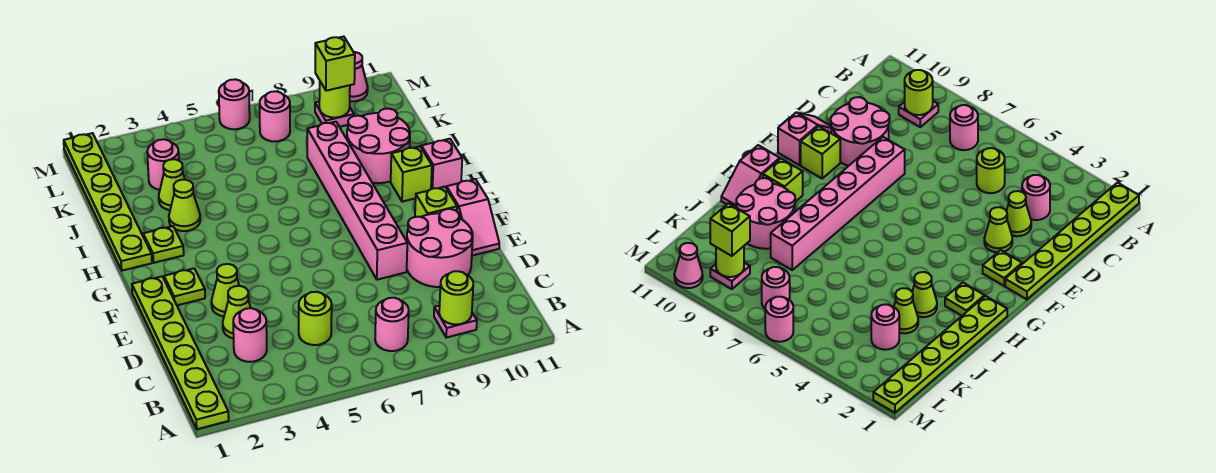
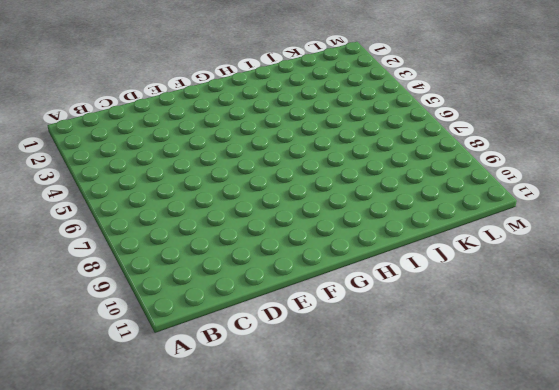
none -> lime plate A1:F1 level 1
none -> pink round brick B7 level 1
none -> pink plate B9 level 1

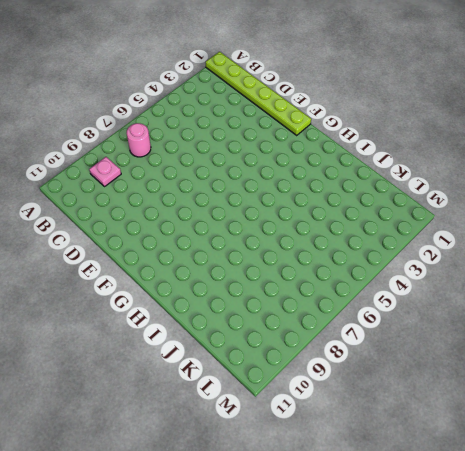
none -> pink round brick C3 level 1
none -> lime round brick C5 level 1
none -> lime cone D3 level 1

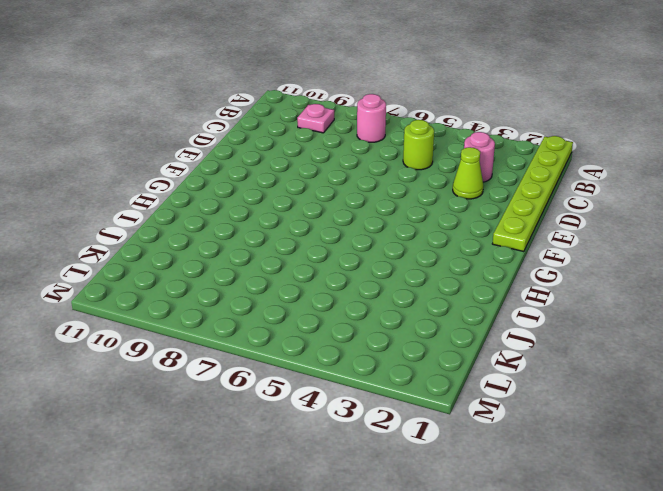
none -> pink round brick D9:E10 level 1
none -> lime cone E3 level 1
none -> pink brick E8:J8 level 1

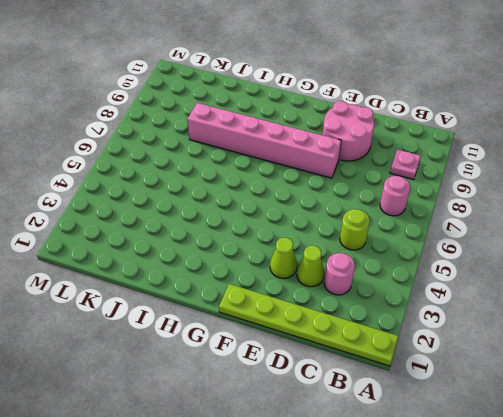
none -> pink slope E11:F11 level 1 top F
none -> lime plate F2 level 1
none -> lime brick F10 level 1

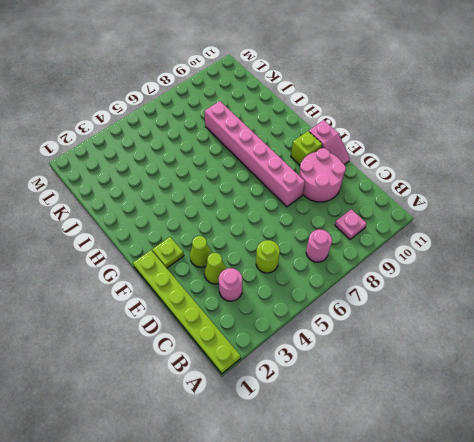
none -> lime plate H1:M1 level 1
none -> lime plate H2 level 1
none -> lime brick H10 level 1

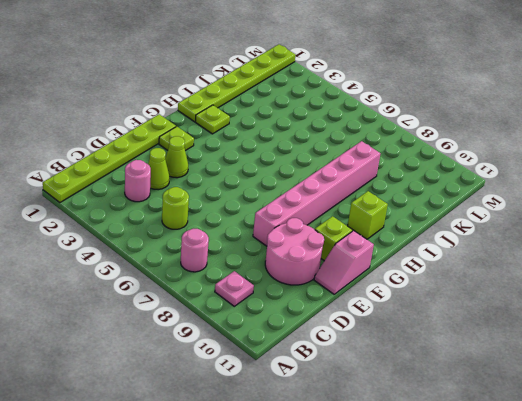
none -> pink slope H11:I11 level 1 top H
none -> lime cone I3 level 1
none -> pink round brick I9:J10 level 1

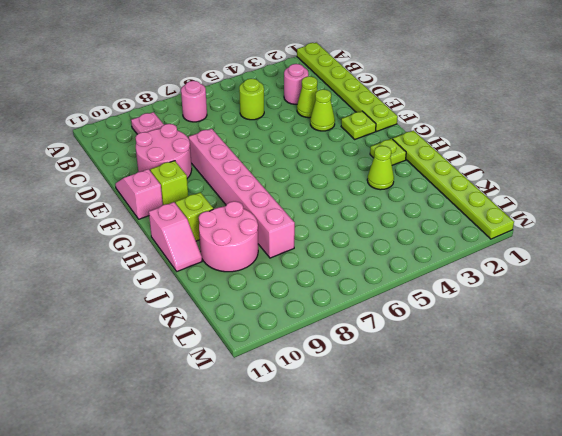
none -> lime cone J3 level 1
none -> pink round brick K3 level 1
none -> pink round brick L7 level 1

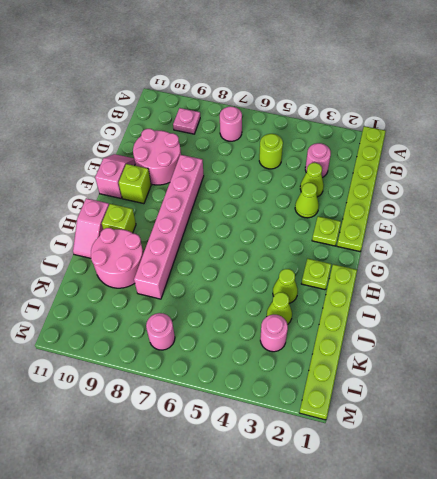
none -> pink plate L9 level 1
none -> pink round brick M6 level 1
none -> pink cone M10 level 1

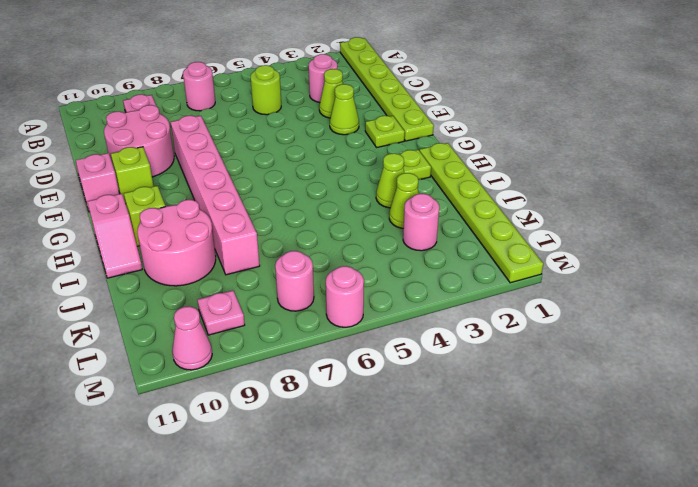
none -> lime round brick B9 level 2
none -> lime round brick L9 level 2
none -> lime brick L9 level 3

